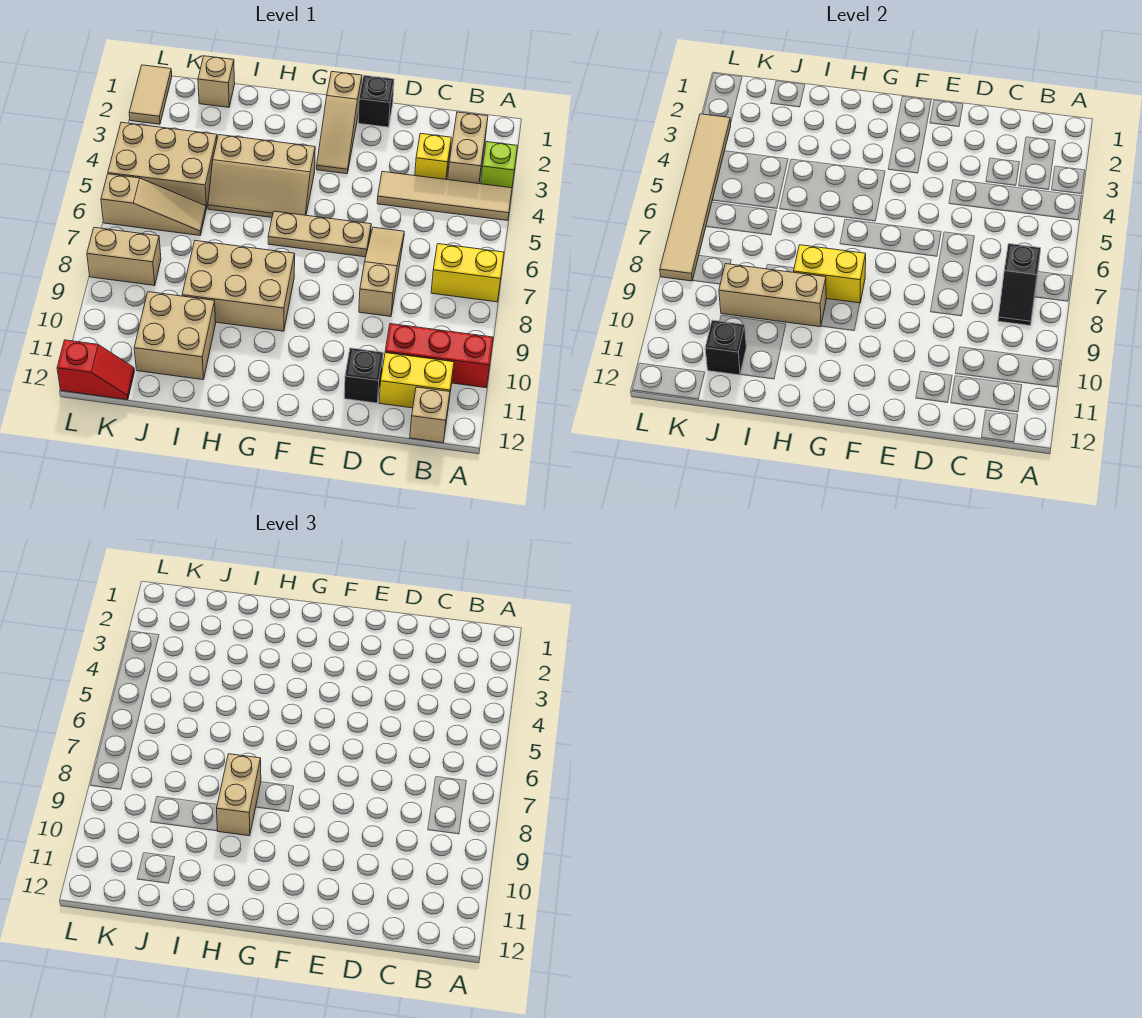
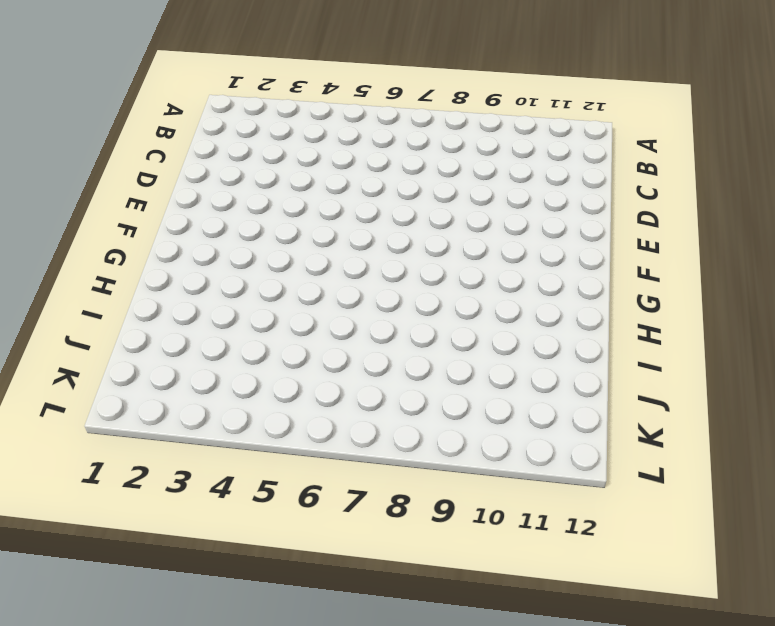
none -> lime brick A3 level 1
none -> tan tile A4:D4 level 1
none -> yellow brick A7:B7 level 1

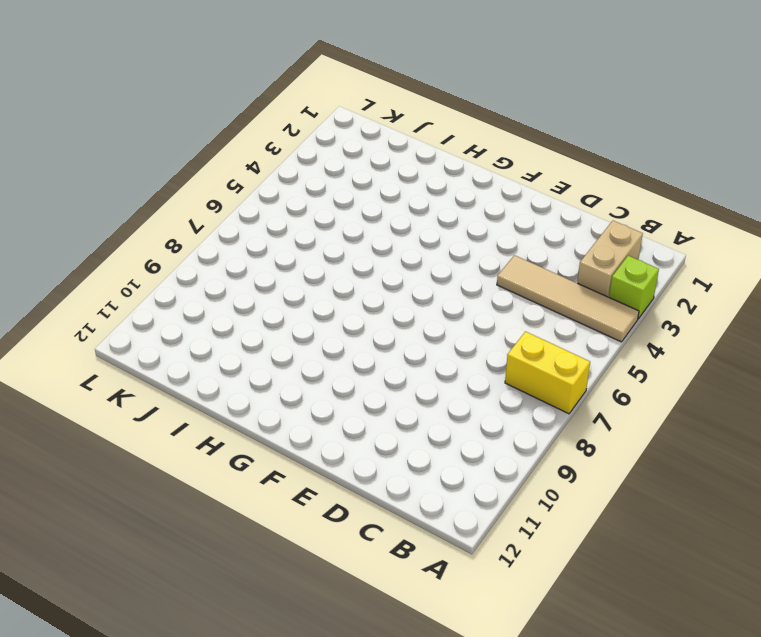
none -> red brick A10:C10 level 1
none -> yellow brick B11:C11 level 1
none -> tan brick B12 level 1

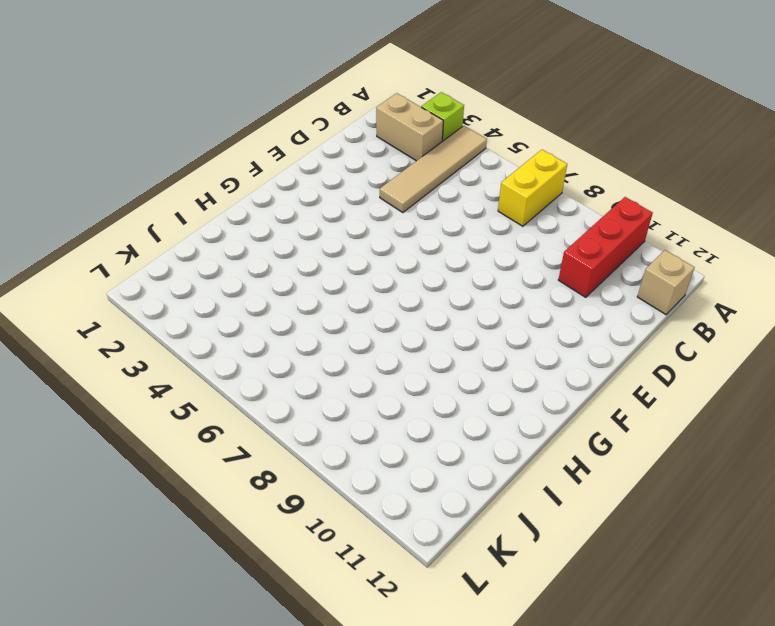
none -> yellow brick B11:C11 level 1
none -> yellow brick C3 level 1
none -> tan slope D6:D8 level 1 top 8

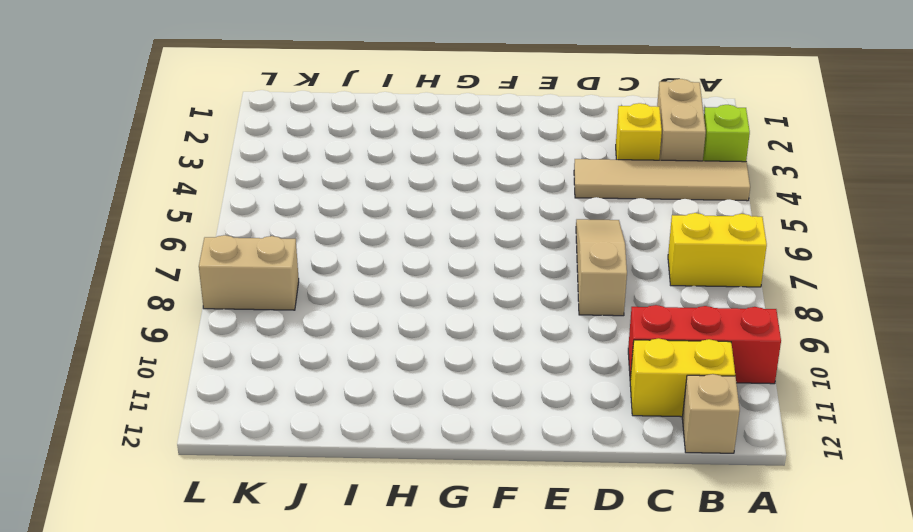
none -> black brick D11 level 1
none -> black brick E1 level 1
none -> tan plate E6:G6 level 1

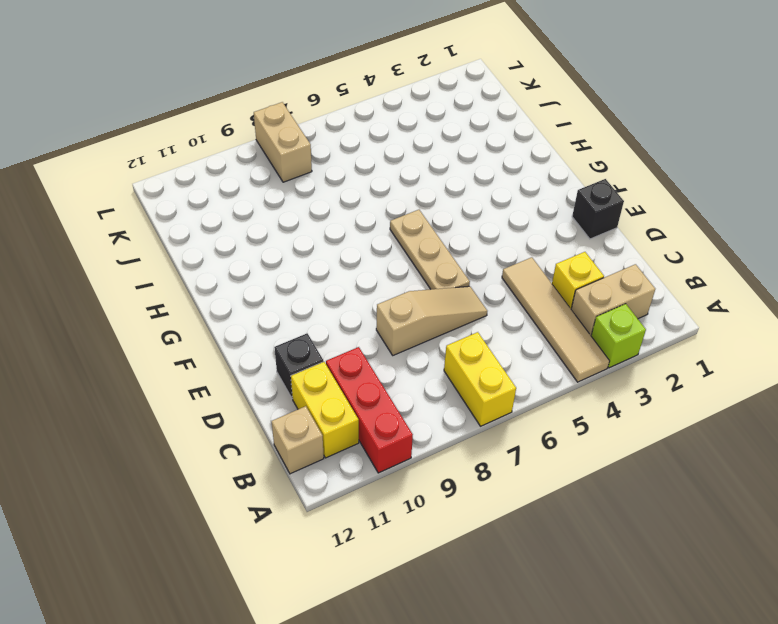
none -> tan slope F1:F3 level 1 top 1
none -> tan slope G4:I5 level 1 top 4
none -> tan brick G8:I9 level 1

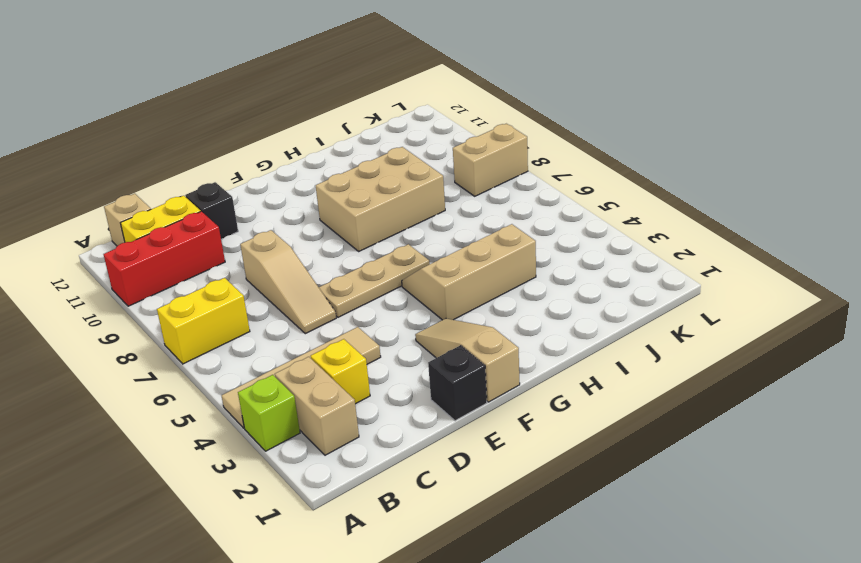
none -> tan brick I10:J11 level 1
none -> tan brick J1 level 1
none -> tan brick J4:L5 level 1

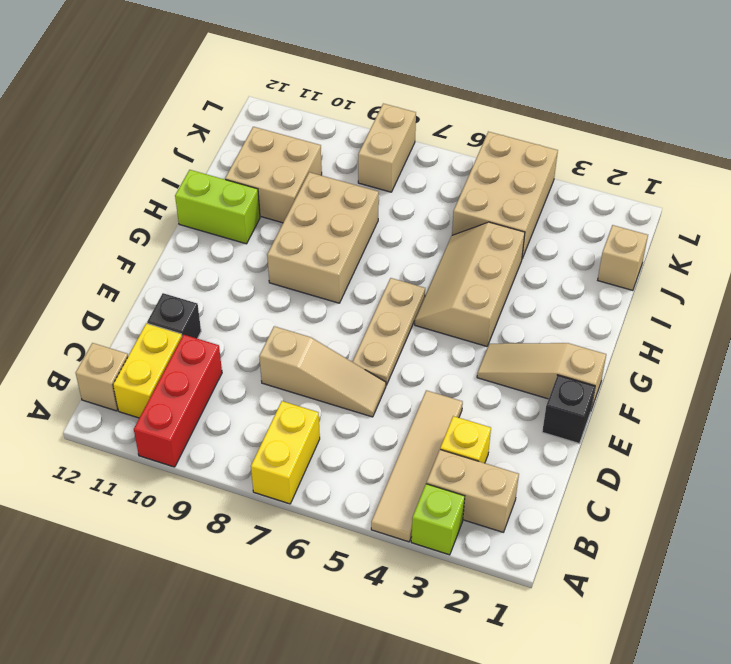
lime brick H11:H12 level 1 -> none
none -> tan slope J6:L6 level 1 top L
none -> red slope K12:L12 level 1 top L
none -> tan tile L1:L2 level 1

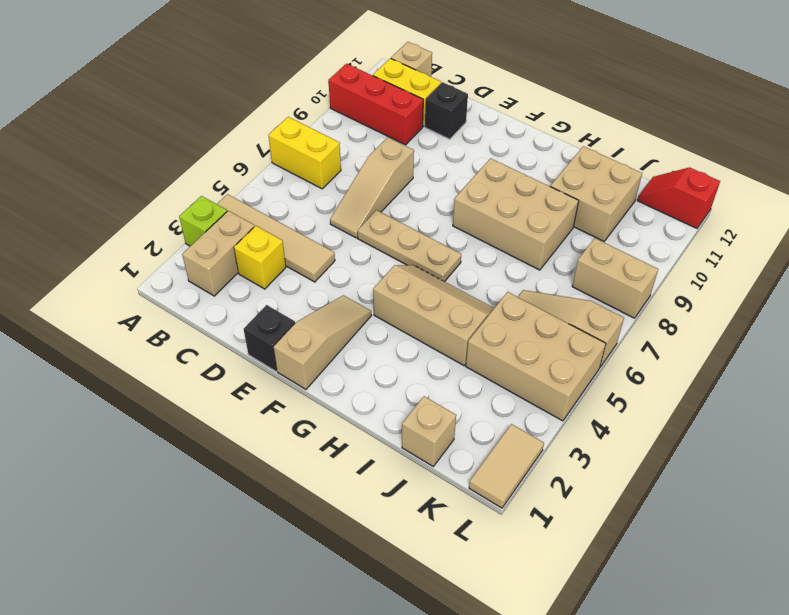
none -> black slope B7:B8 level 2 top 7
none -> yellow brick G8:H8 level 2
none -> tan brick H9:J9 level 2

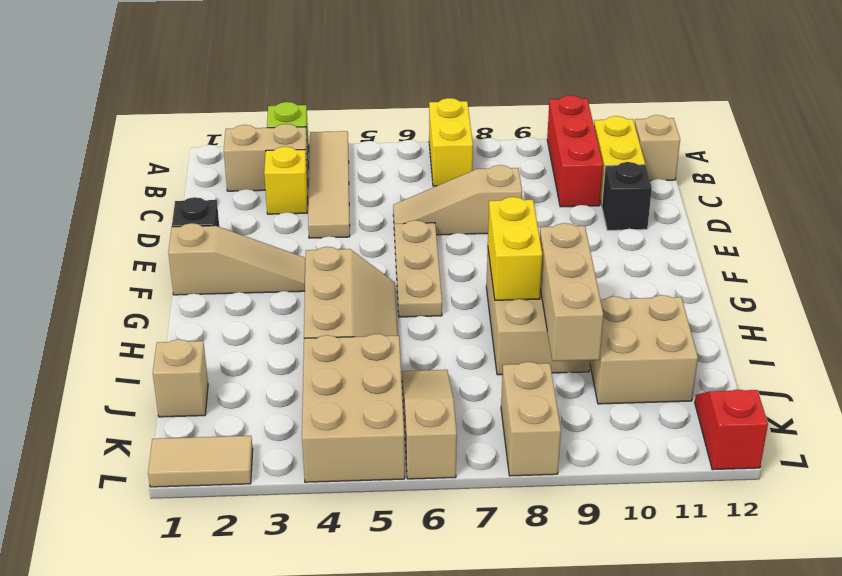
none -> black slope B7:B8 level 2 top 7
none -> black brick J11 level 2
none -> tan tile L3:L8 level 2

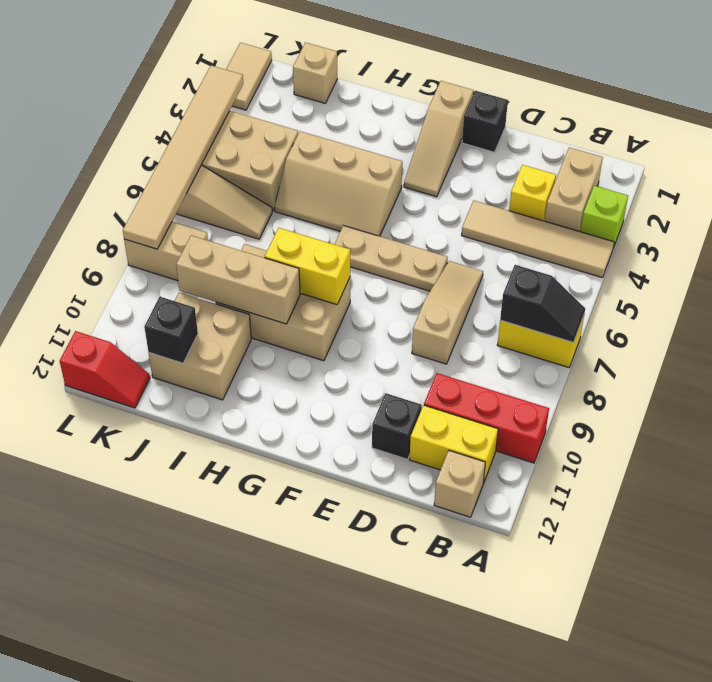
black slope A7:B7 level 2 top B -> black slope B7:B8 level 2 top 7
none -> tan brick H8:H9 level 3

